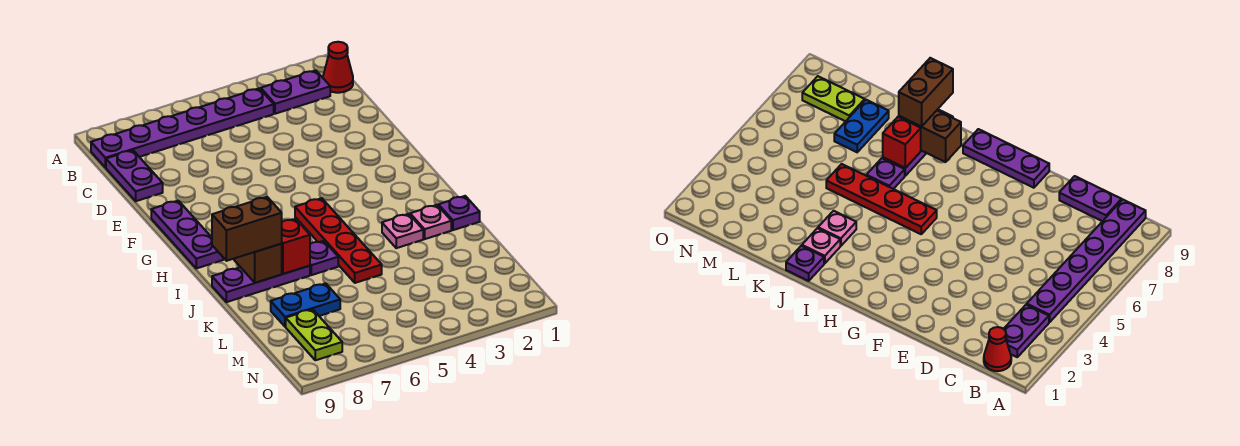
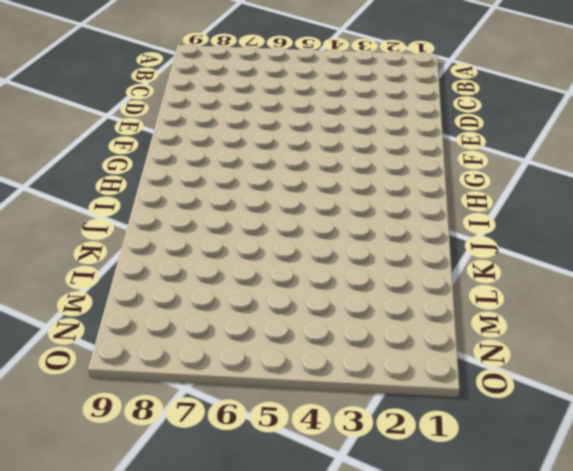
none -> red cone B1 level 1
none -> purple plate B2:B3 level 1
none -> purple plate B4:B9 level 1

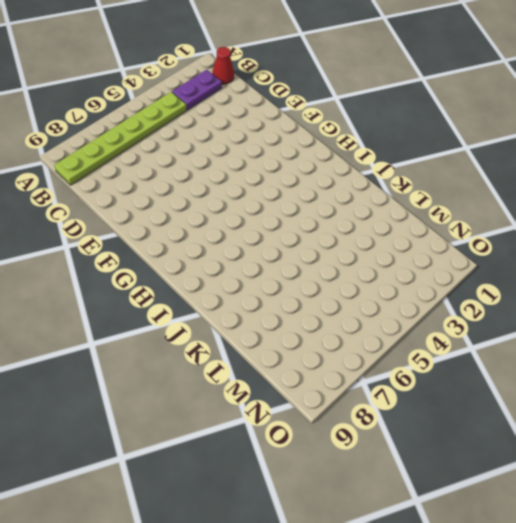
lime plate B4:B9 level 1 -> purple plate B4:B9 level 1
none -> purple plate C9:D9 level 1
none -> purple plate F9:H9 level 1
none -> red plate H5:K5 level 1

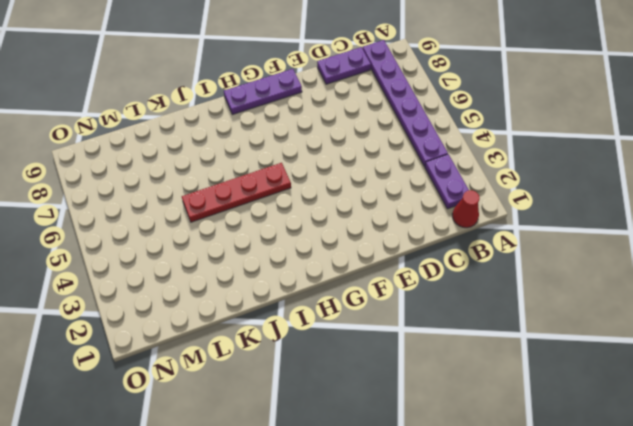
none -> purple plate J1 level 1
none -> pink plate J2 level 1
none -> pink plate J3 level 1

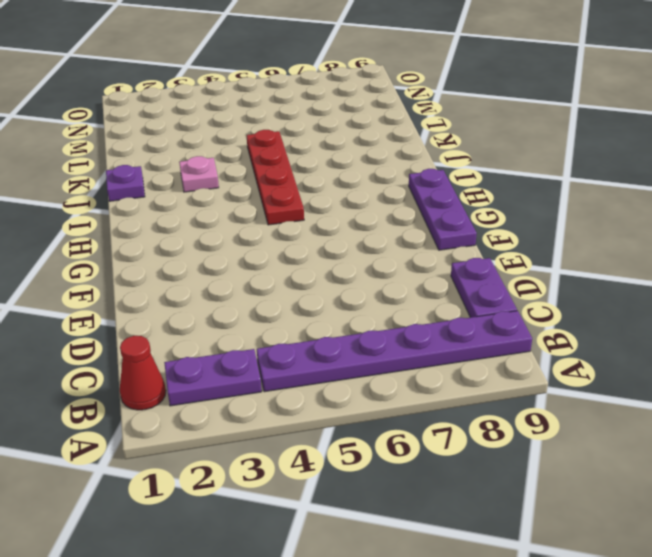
none -> pink plate J2 level 1
none -> purple plate J6 level 1
none -> purple plate J7:J9 level 1

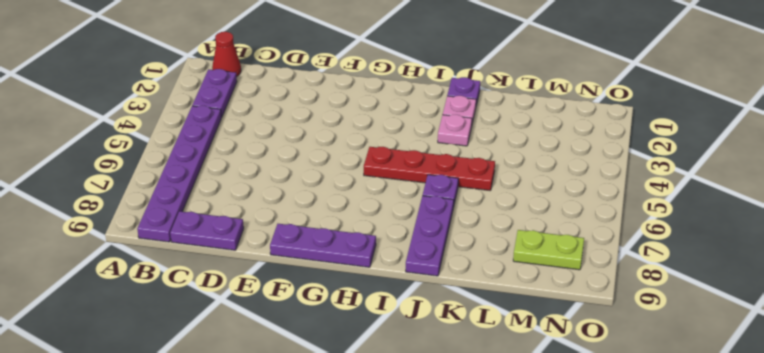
none -> blue plate L7:L8 level 1
none -> brown brick I8:J8 level 2
none -> red brick J7 level 2

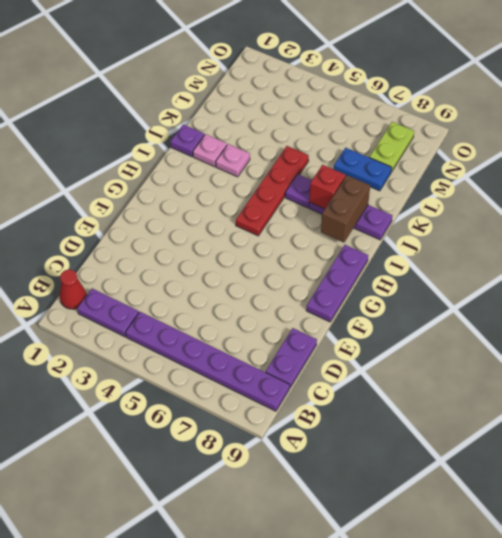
none -> brown brick J8:J9 level 3

